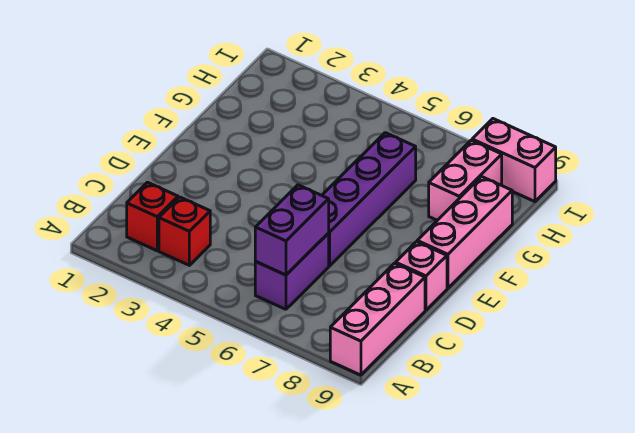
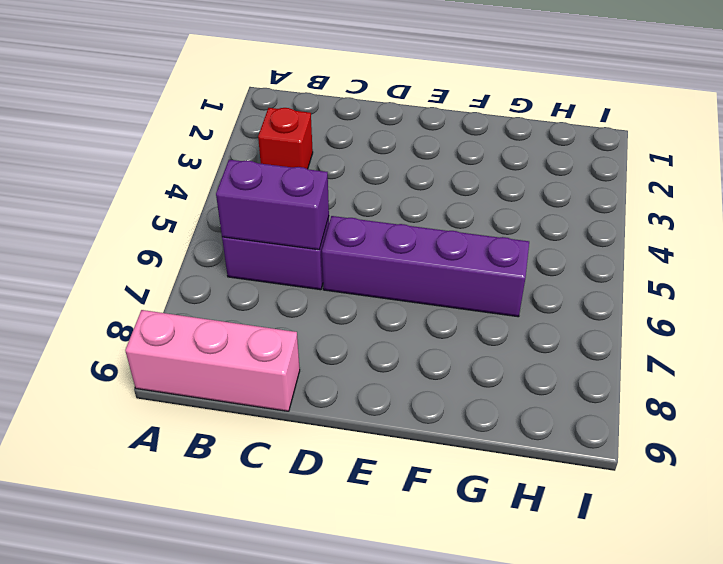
none -> red brick B2 level 1
none -> pink brick D9 level 1

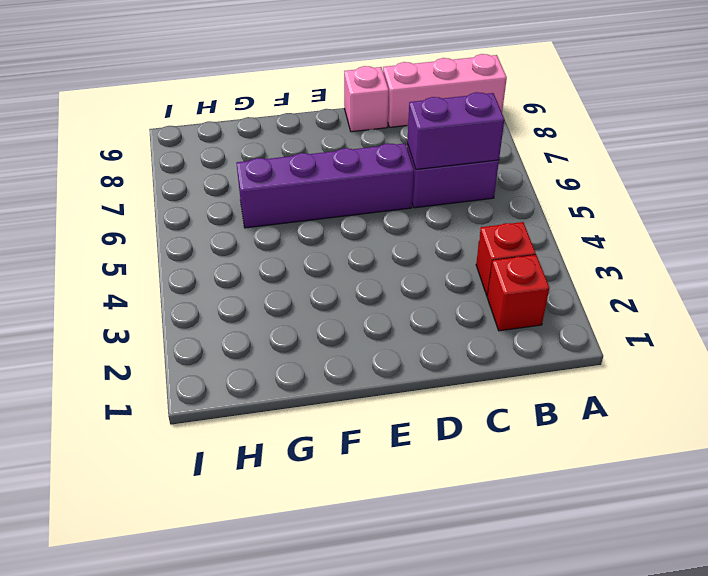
none -> pink brick E9:G9 level 1
none -> pink brick G8:H8 level 1

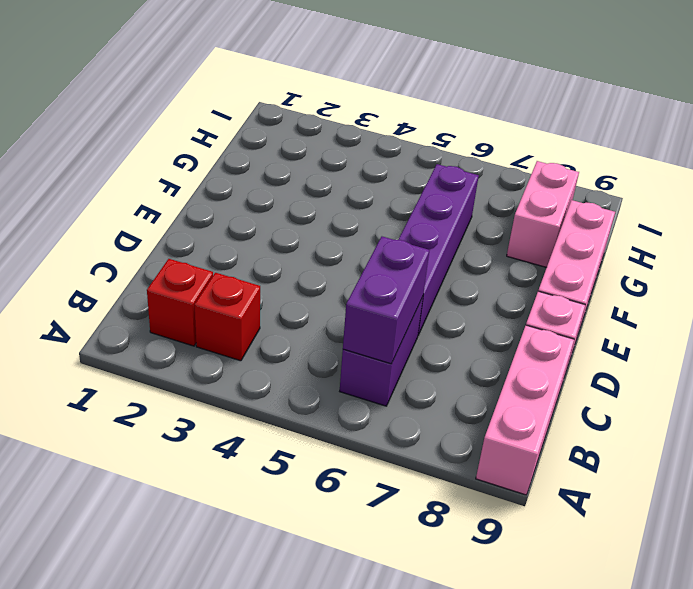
none -> pink brick I8:I9 level 1

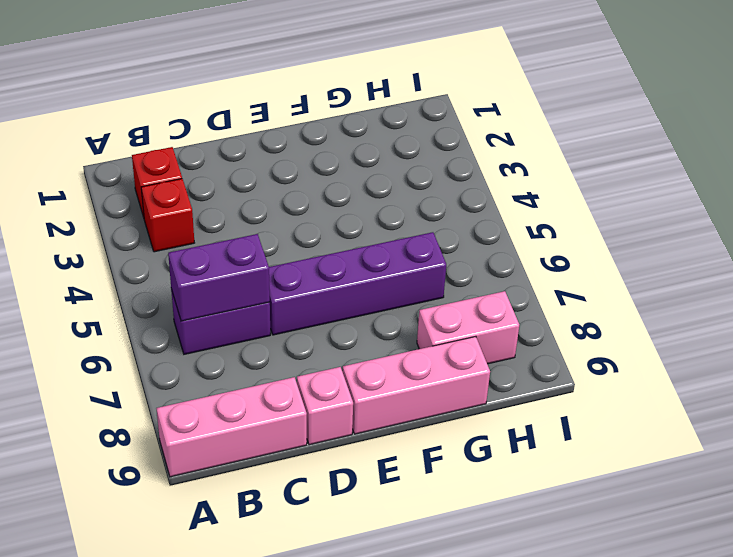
none -> pink brick I8:I9 level 1

